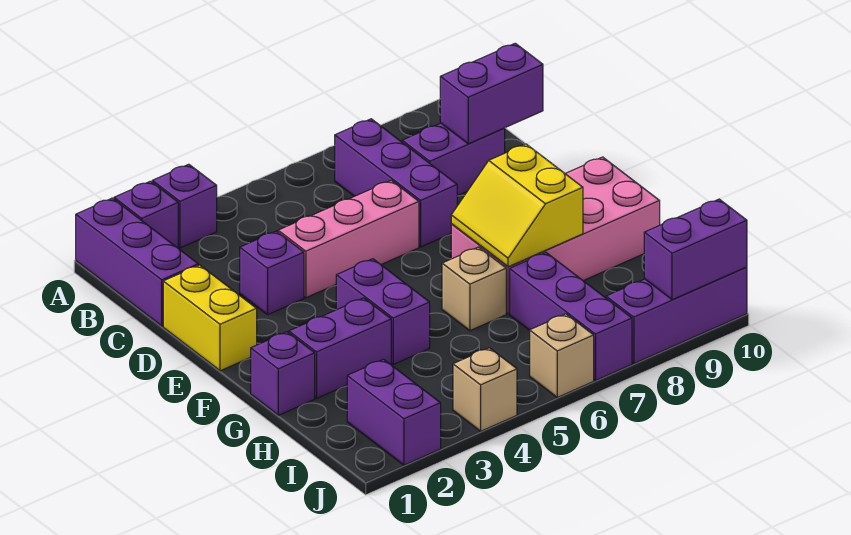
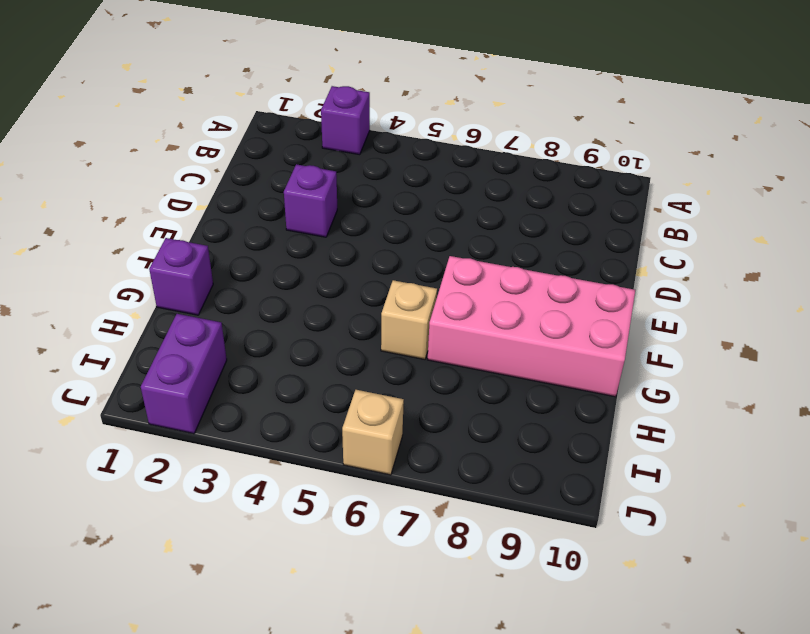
none -> purple brick A1:C1 level 1
none -> purple brick A2 level 1
none -> purple brick B7:D7 level 1

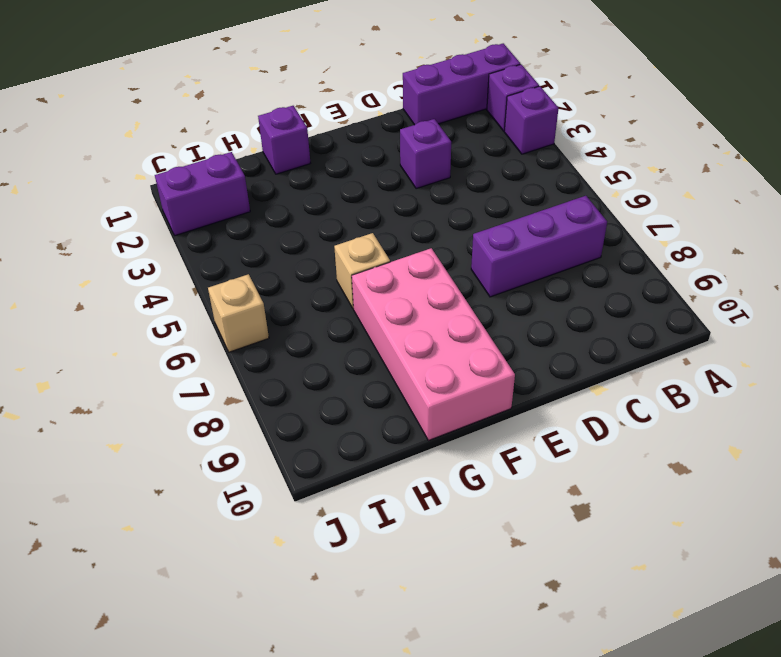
none -> purple brick C8:C9 level 1
none -> yellow brick D1:E1 level 1
none -> pink brick D4:D6 level 1

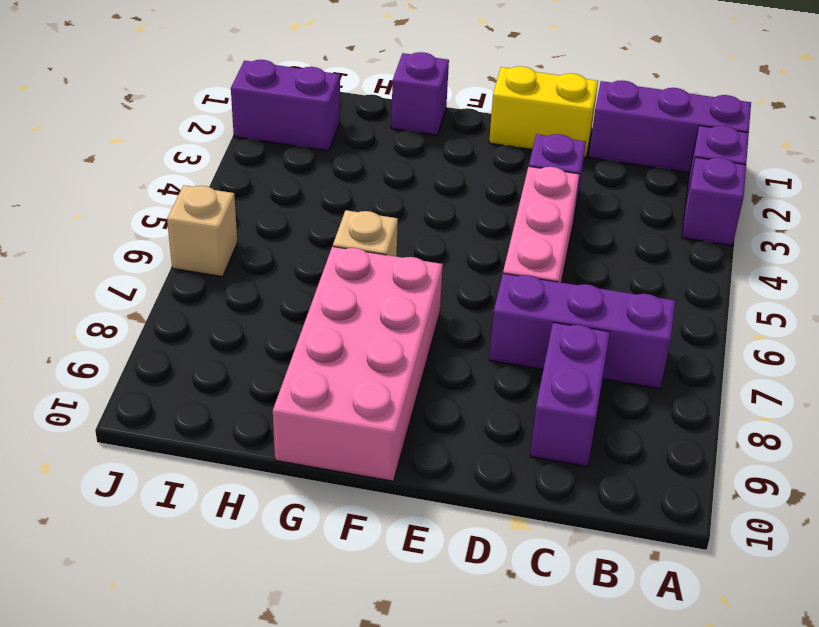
none -> purple brick F4:G4 level 1
none -> purple brick G2:G3 level 1
none -> purple brick H7:J7 level 1

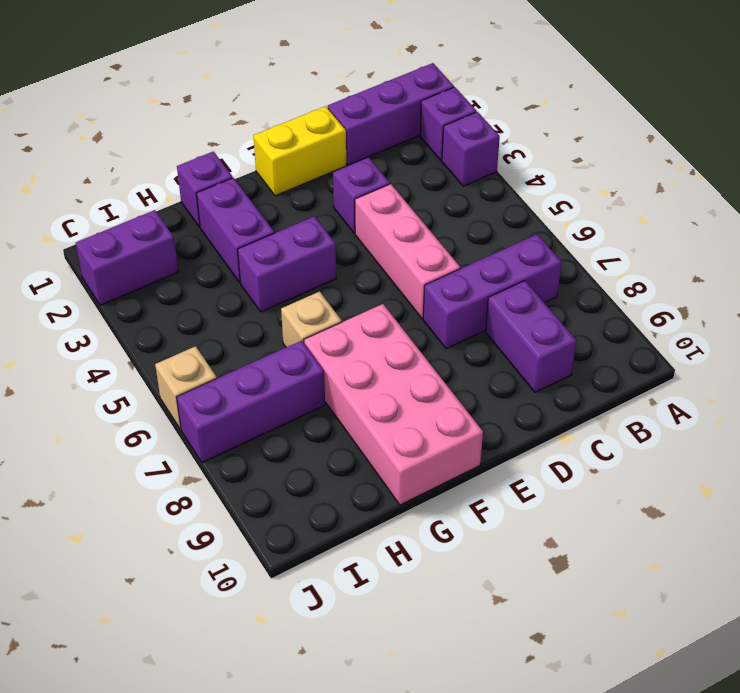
none -> tan brick J4 level 1
none -> purple brick J8:J10 level 1
none -> purple brick C9:C10 level 2

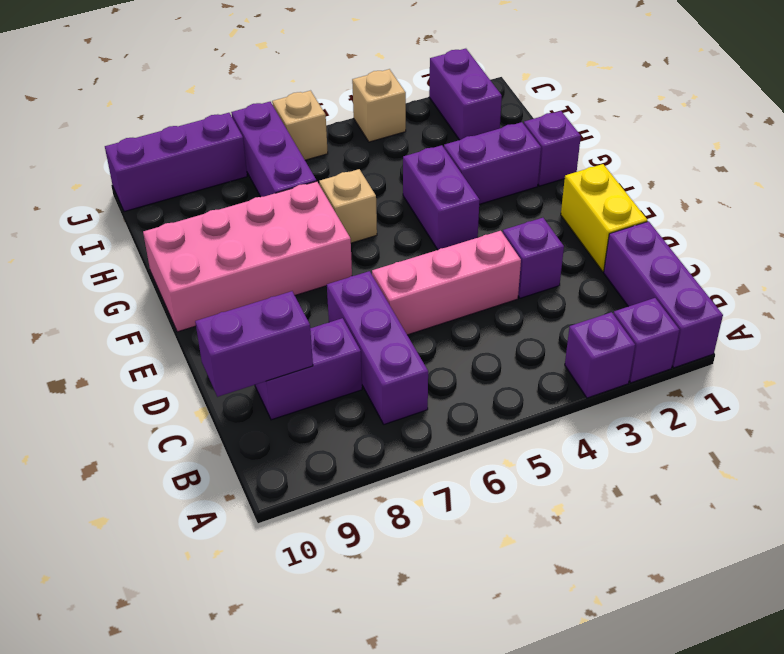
none -> yellow slope F7:G8 level 2 top 8
none -> purple brick J9:J10 level 2

